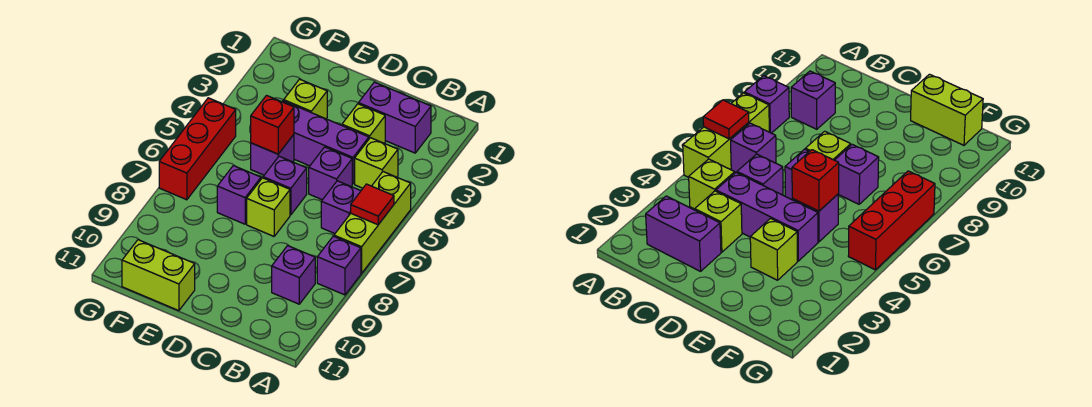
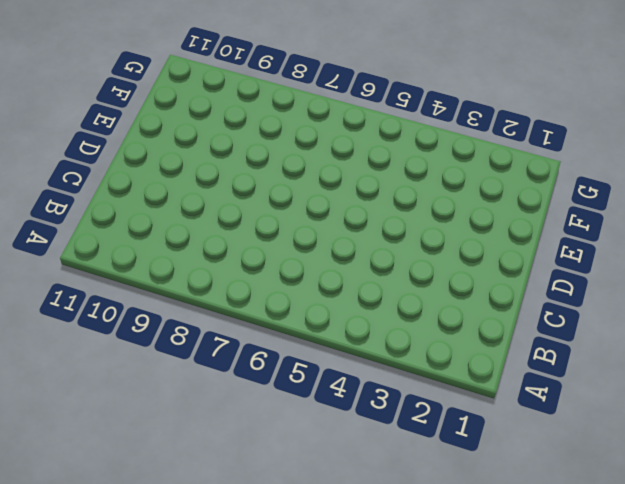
none -> lime brick A5:A7 level 1
none -> purple brick A8 level 1
none -> purple brick B2:C2 level 1

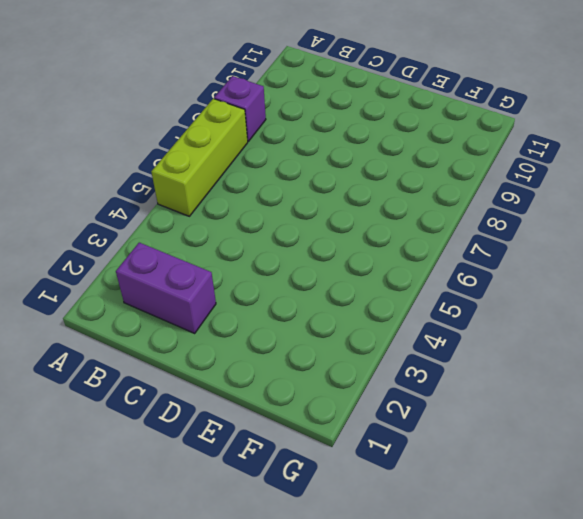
none -> lime brick B4 level 1
none -> purple brick B6 level 1
none -> purple brick B9 level 1

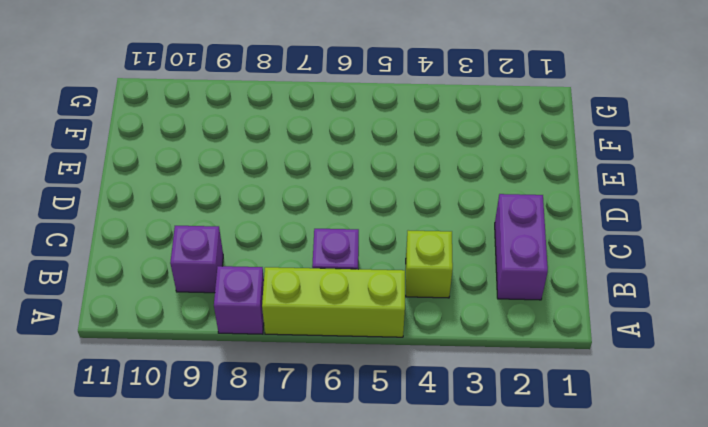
none -> lime brick C3 level 1
none -> purple brick C4:E4 level 1
none -> purple brick C5 level 1

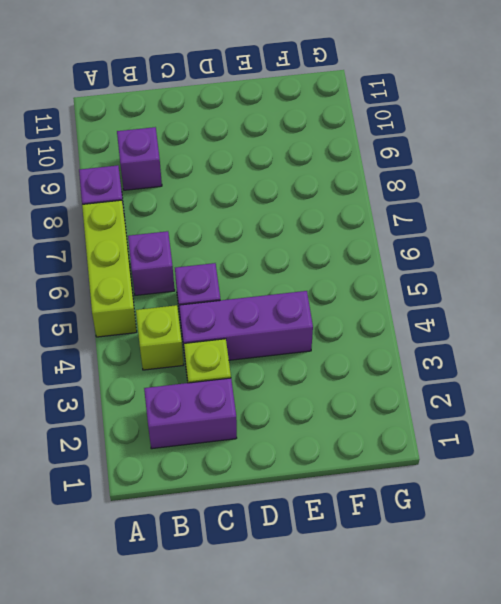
none -> purple brick D6 level 1
none -> lime brick D7 level 1
none -> lime brick E3 level 1

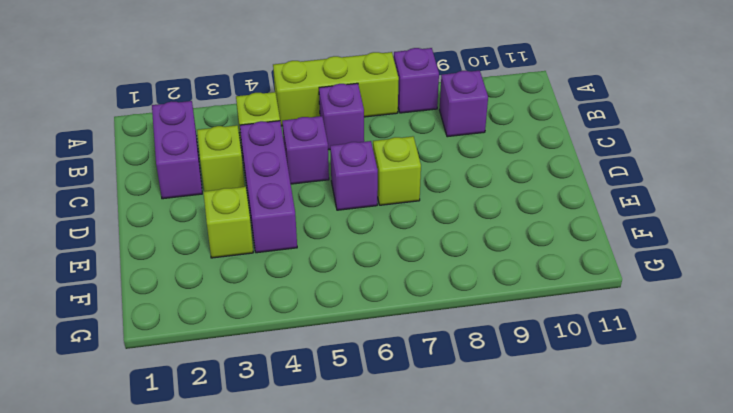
none -> purple brick E5 level 1
none -> purple brick E7 level 1
none -> lime brick E11:F11 level 1

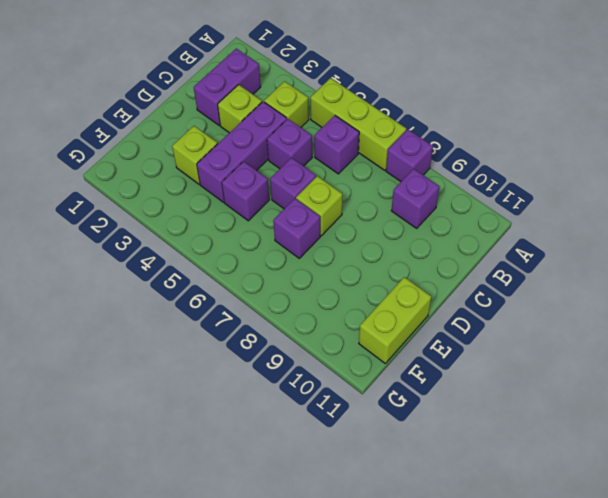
none -> red brick G5:G7 level 1
none -> red tile A6 level 2
none -> red brick E5 level 2

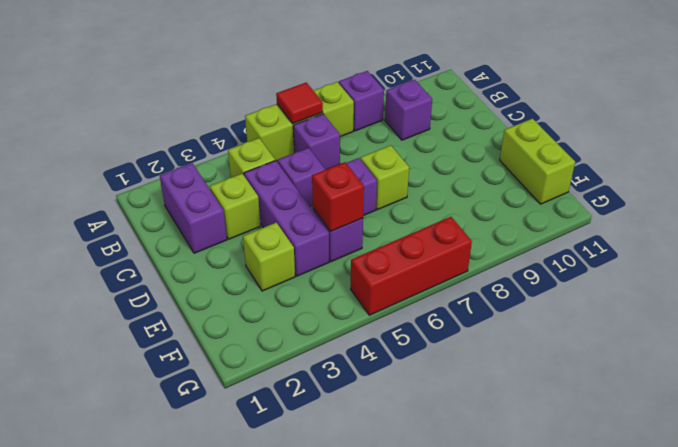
none -> purple brick E7 level 1

